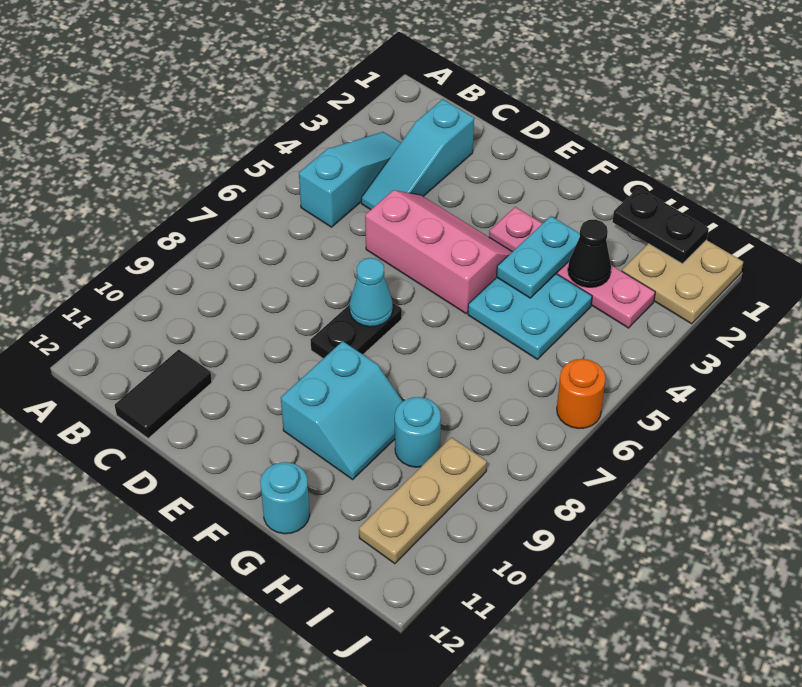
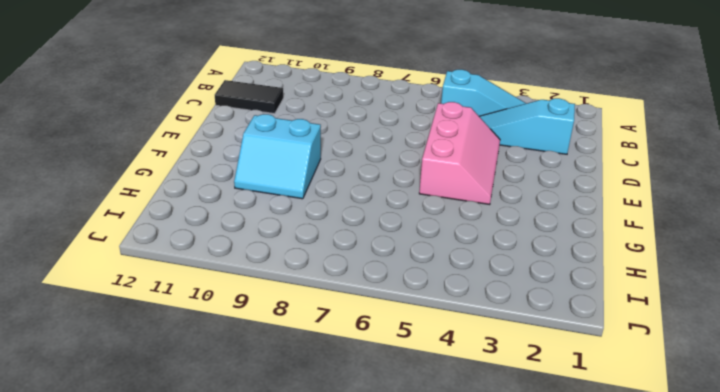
none -> black plate E7:E8 level 1
none -> pink plate F3:I3 level 1
none -> cyan plate G4:H5 level 1

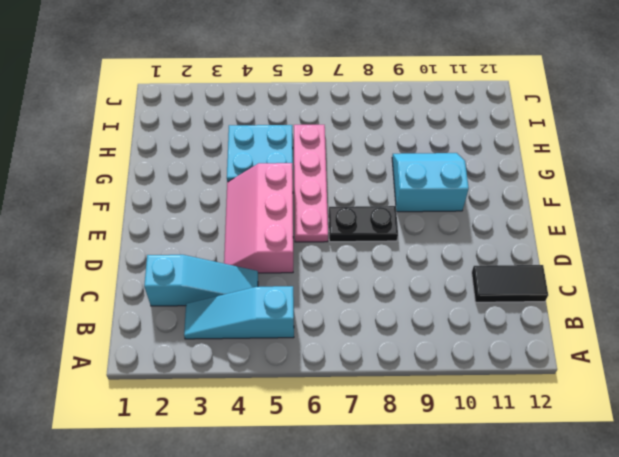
pink plate E6:H6 level 1 -> pink plate F3:I3 level 1
none -> cyan round brick G12 level 1
none -> cyan round brick H9 level 1
none -> tan plate I1:J2 level 1

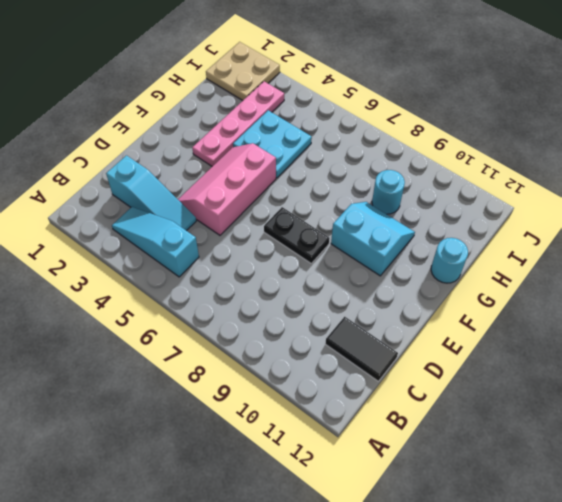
none -> tan plate I9:I11 level 1
none -> orange round brick J6 level 1
none -> cyan cone E7 level 2

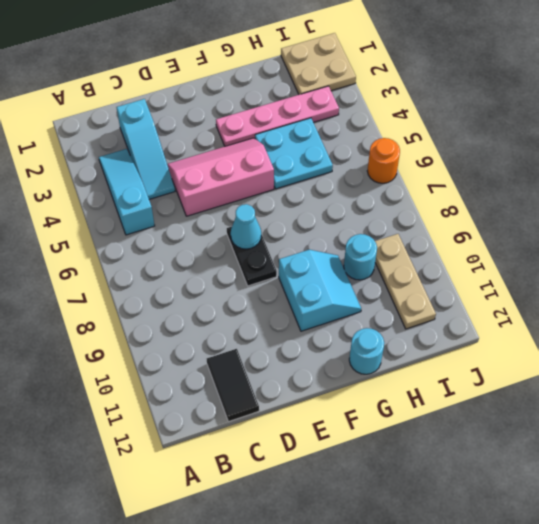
none -> cyan plate G3:G4 level 2
none -> black plate H1:I1 level 2
none -> black cone H3 level 2

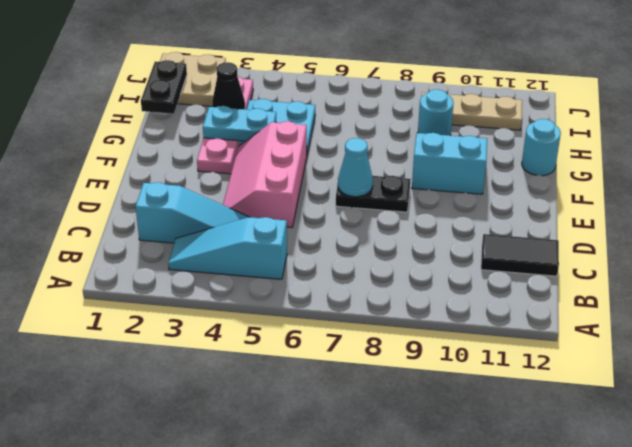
none -> orange round brick J6 level 1

